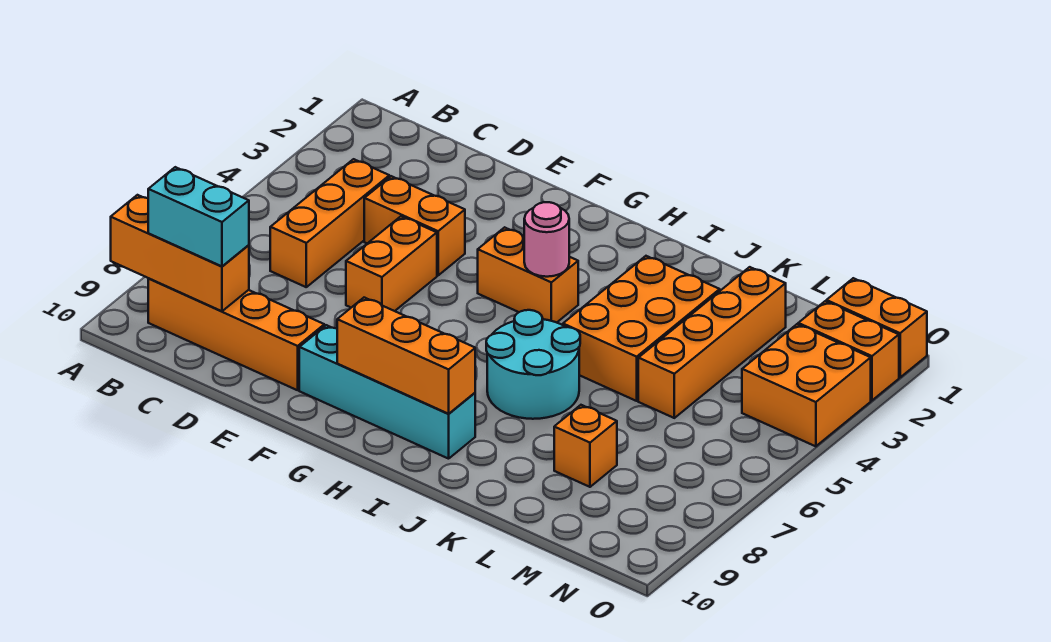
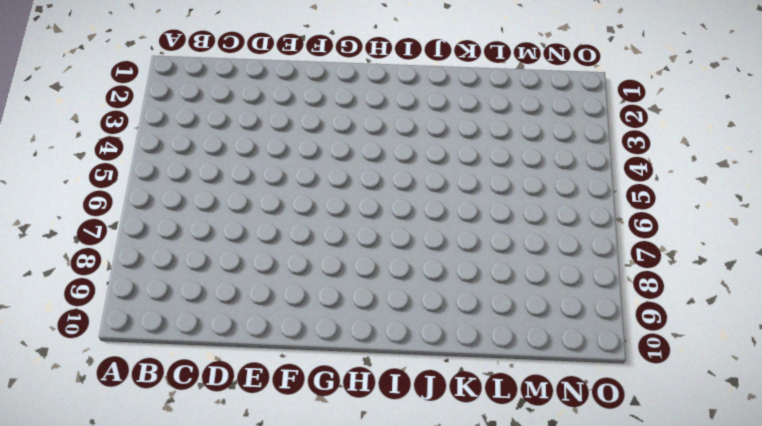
none -> orange brick B9:E9 level 1
none -> orange brick C4:C6 level 1
none -> orange brick D4:E4 level 1

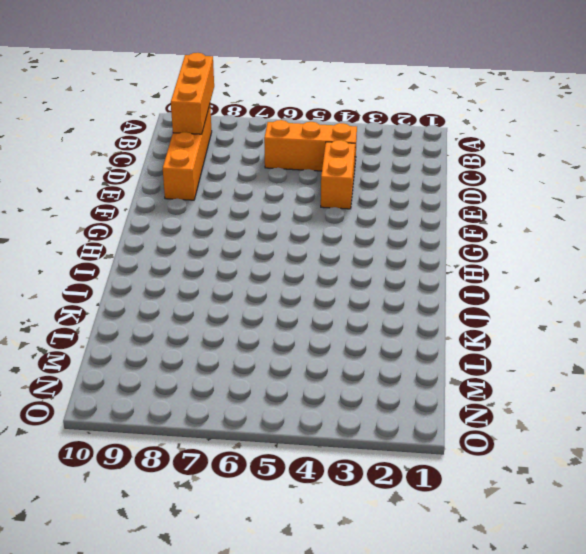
none -> orange brick E5:E6 level 1
none -> cyan brick F9:I9 level 1
none -> orange brick G4:H4 level 1

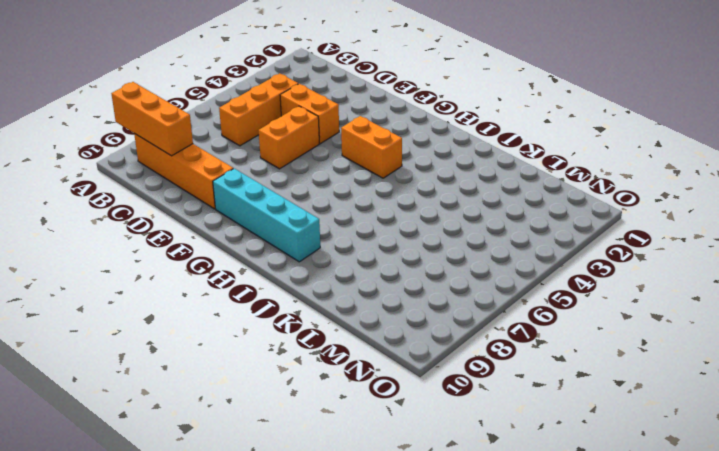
none -> cyan round brick I6:J7 level 1
none -> orange brick J3:K5 level 1
none -> orange brick L2:L5 level 1

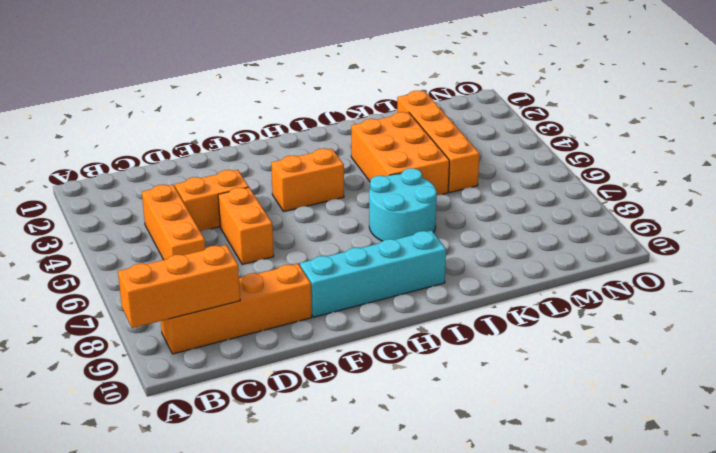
none -> orange brick L8 level 1
none -> orange brick N1:O1 level 1
none -> orange brick N2:O2 level 1

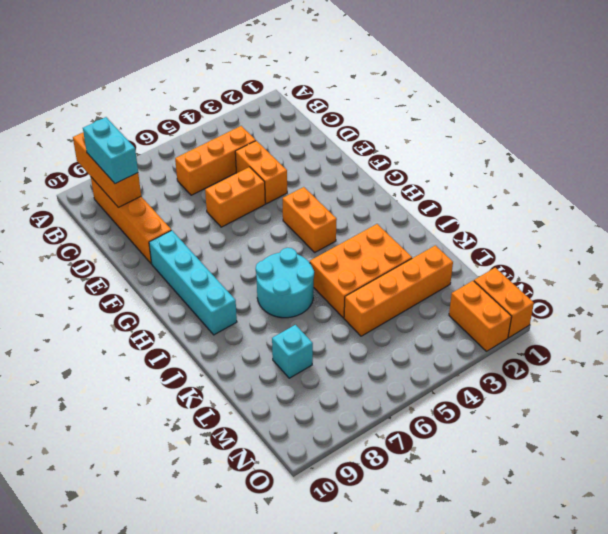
cyan brick L8 level 1 -> orange brick L8 level 1
none -> orange brick N3:O4 level 1
none -> orange brick G9:I9 level 2
none -> pink round brick H4 level 2

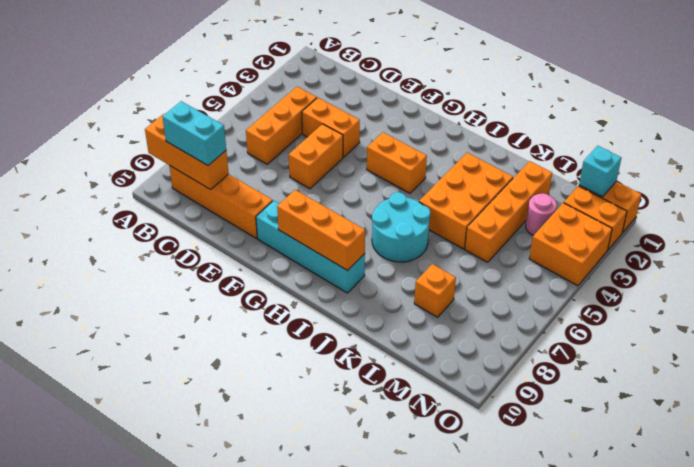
pink round brick M3 level 1 -> pink round brick H4 level 2
cyan brick N1 level 2 -> none

